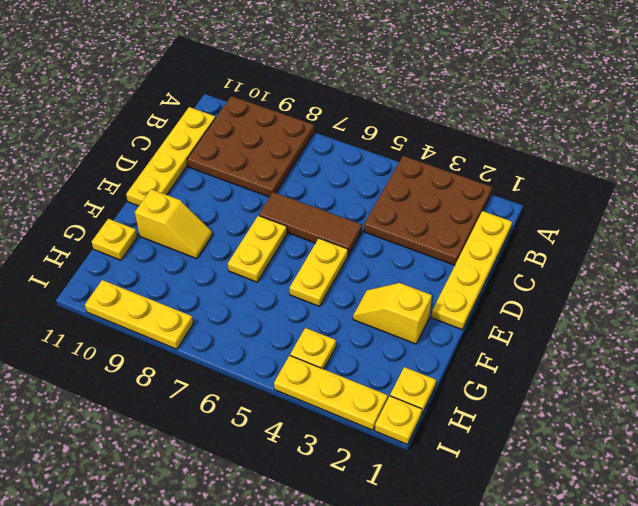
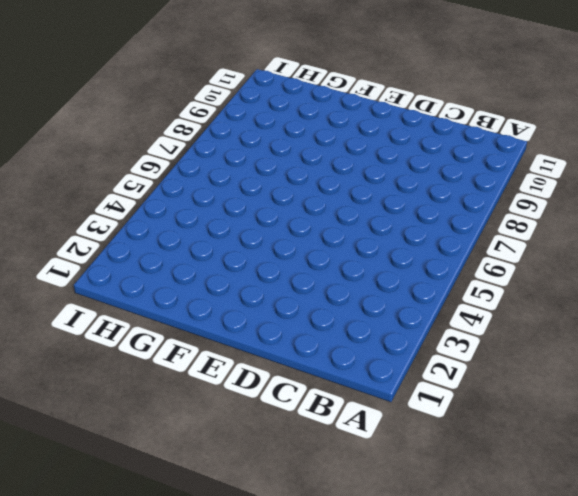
none -> brown plate A2:C4 level 1
none -> brown plate A8:C10 level 1
none -> yellow plate B1:E1 level 1

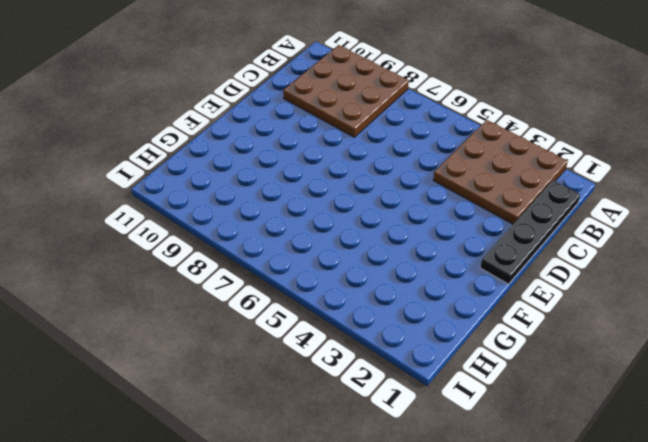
black plate B1:E1 level 1 -> yellow plate B1:E1 level 1
none -> yellow plate B11:E11 level 1
none -> brown tile D5:D7 level 1
none -> yellow plate E5:F5 level 1

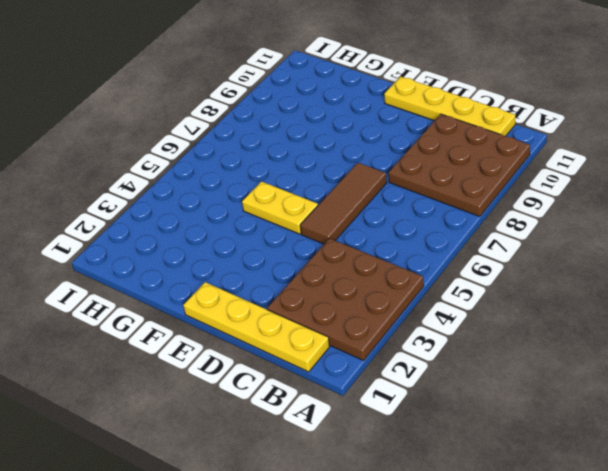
none -> yellow plate E7:F7 level 1
none -> yellow slope F2:F3 level 1 top 2
none -> yellow slope F9:F10 level 1 top 10

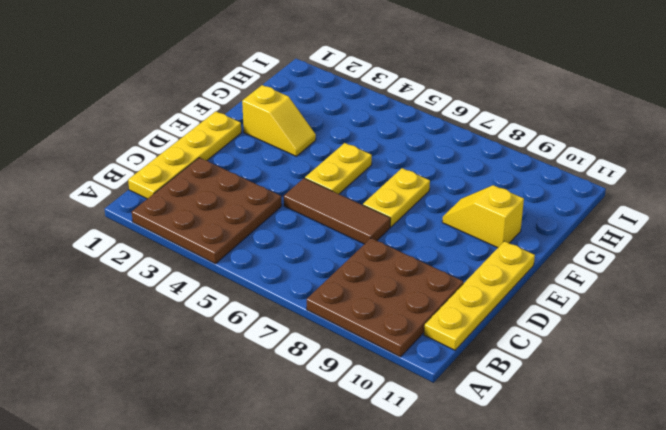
none -> yellow plate G11 level 1
none -> yellow plate H1 level 1
none -> yellow plate H4 level 1

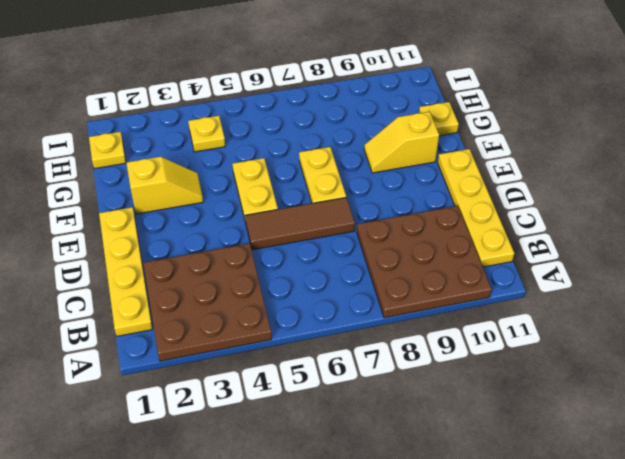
none -> yellow plate I1 level 1
none -> yellow plate I2:I4 level 1
none -> yellow plate I8:I10 level 1

